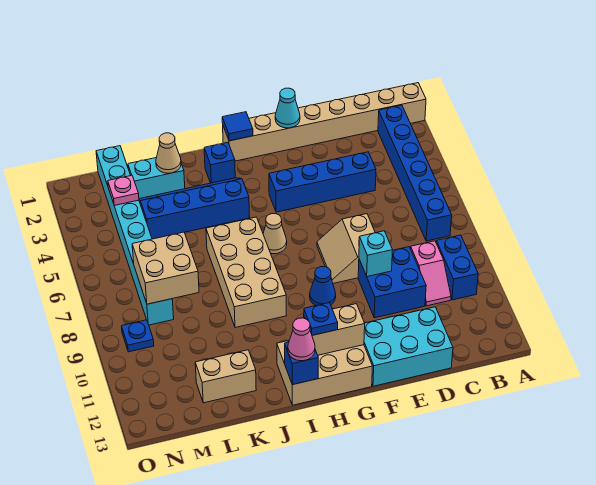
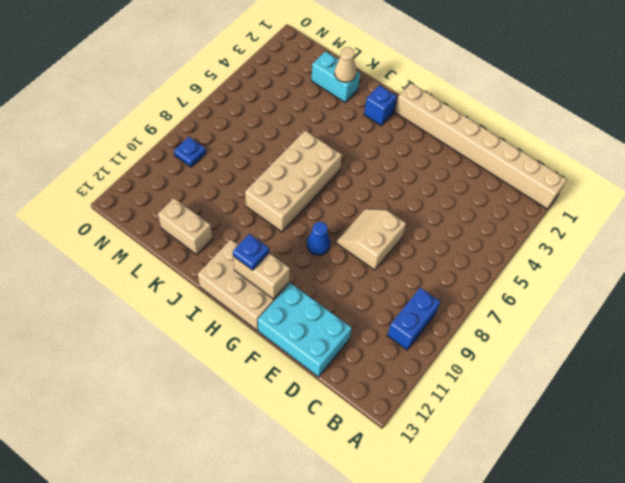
none -> blue brick B2:B7 level 1
none -> pink slope C9:C10 level 1 top 9
none -> blue brick D4:G4 level 1

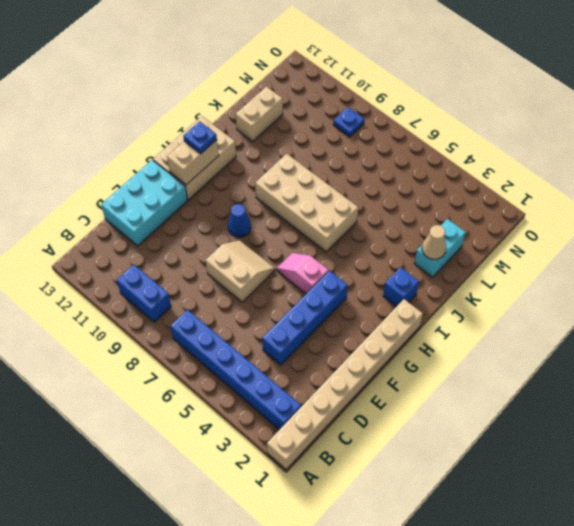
pink slope G5:G6 level 1 top 5 -> pink slope C9:C10 level 1 top 9
none -> blue brick D9:E10 level 1
none -> tan cone H6 level 1
none -> blue slope I3:L4 level 1 top 4

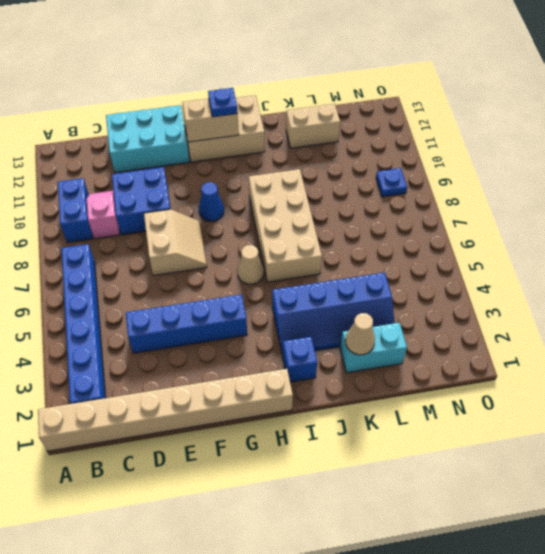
none -> cyan brick M1:M8 level 1
none -> cyan brick E9 level 2
none -> cyan cone F1 level 2

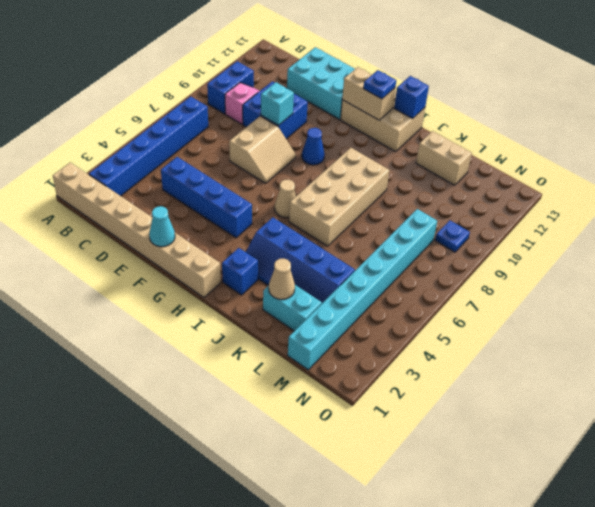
none -> blue tile H1 level 2
none -> tan brick L7:M8 level 2
none -> pink plate M3 level 2

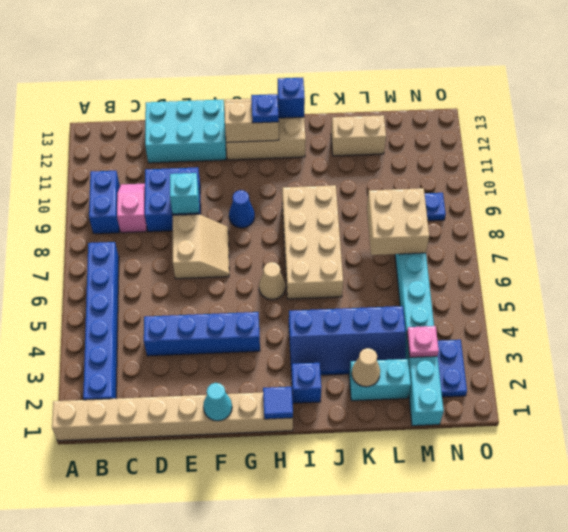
blue plate N2:N3 level 1 -> none
none -> pink cone I13 level 3

